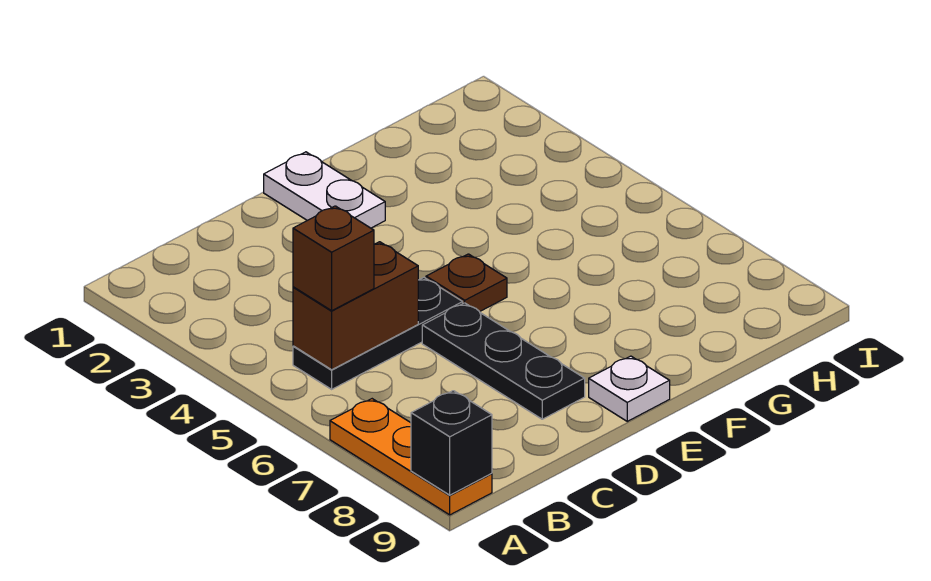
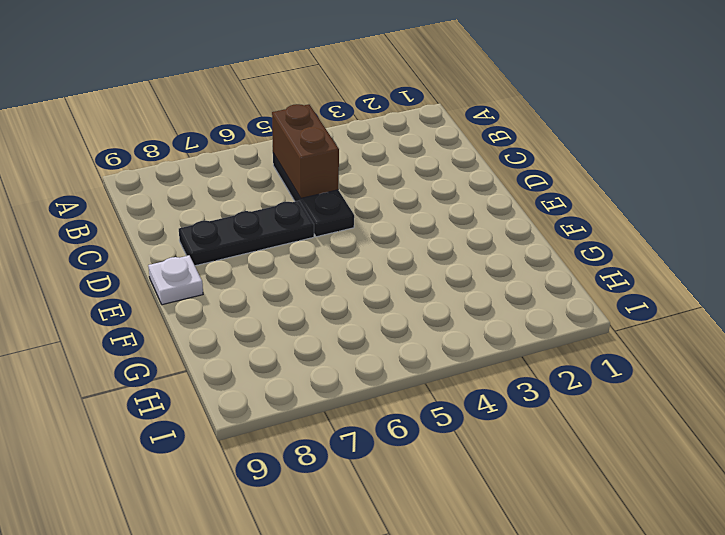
none -> orange plate A7:A9 level 1
none -> white plate E1:E2 level 1

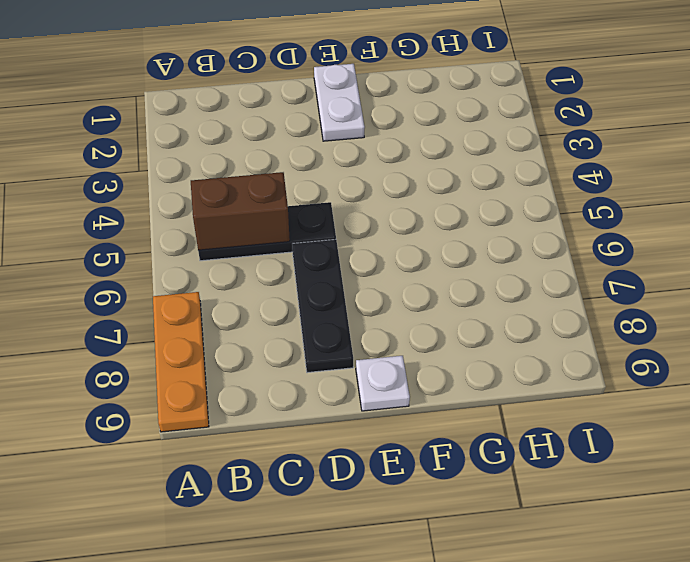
none -> brown plate E5 level 1
none -> black brick A9 level 2

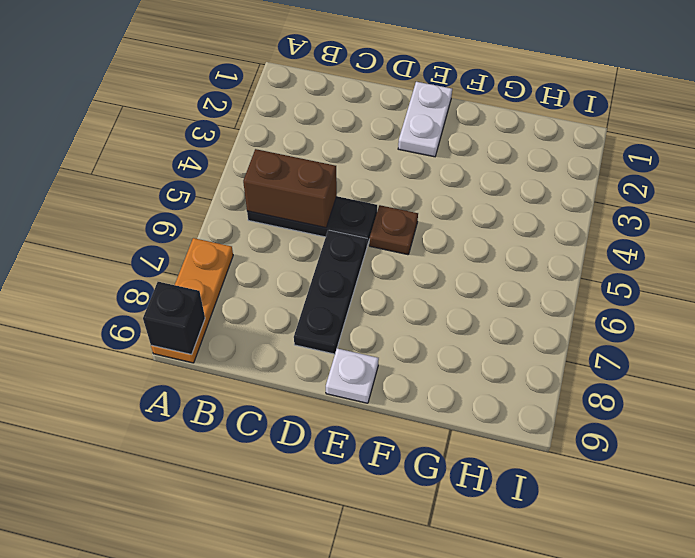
none -> brown brick B5 level 3

